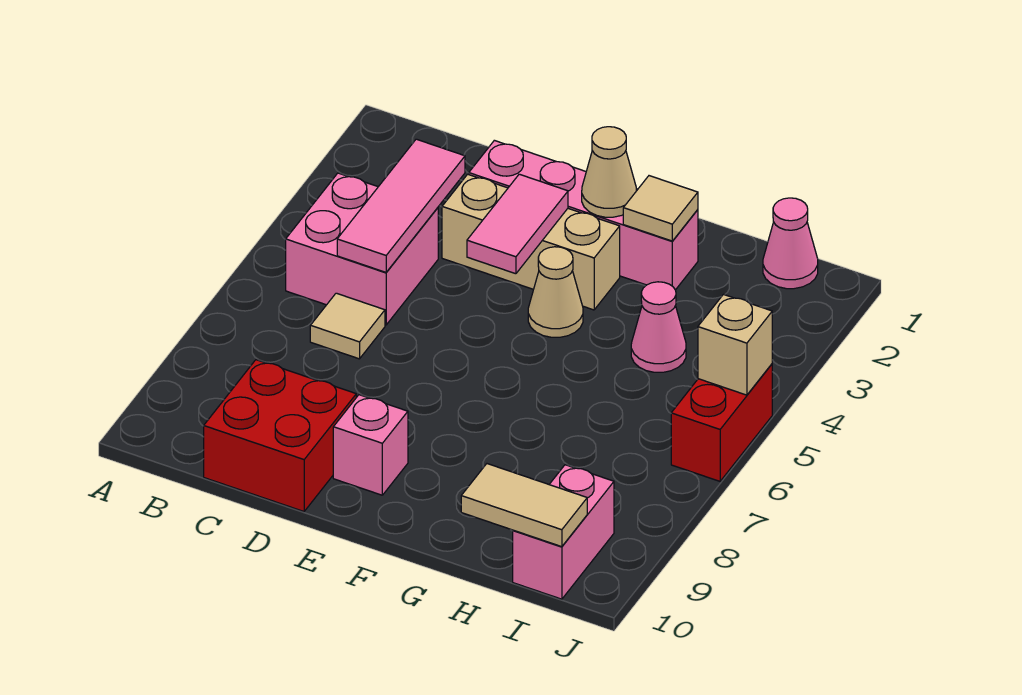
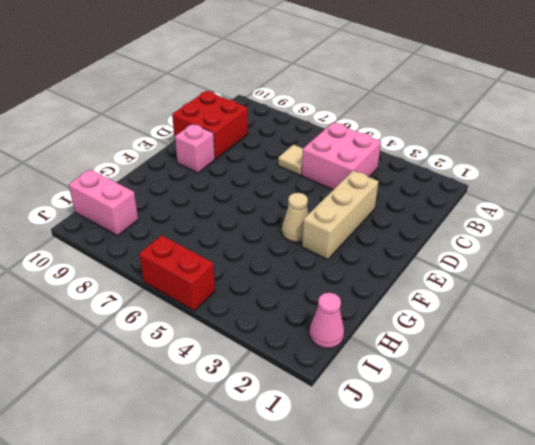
none -> pink brick D2:G2 level 1
none -> pink cone H4 level 1
none -> pink tile C3:C5 level 2

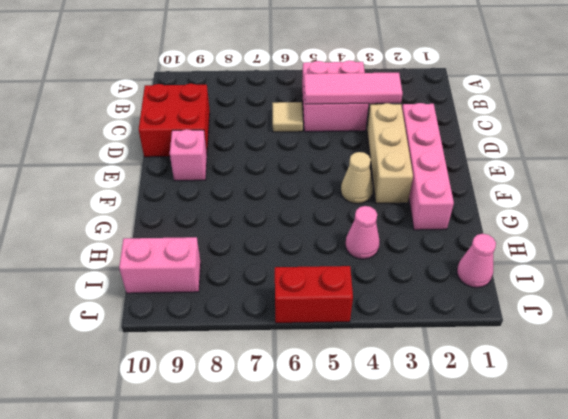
none -> pink tile E3:E4 level 2
none -> tan cone F2 level 2
none -> tan tile G2 level 2

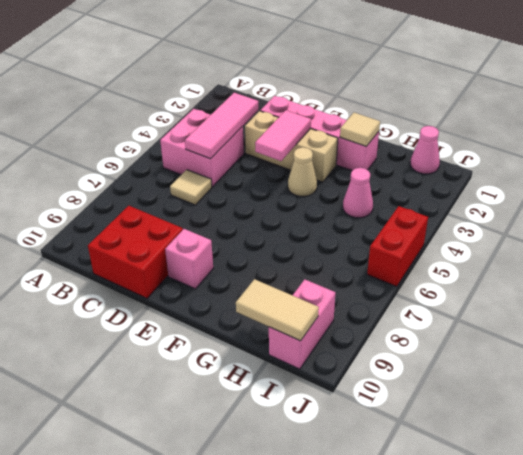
none -> tan cone F2 level 2
none -> tan brick J5 level 2

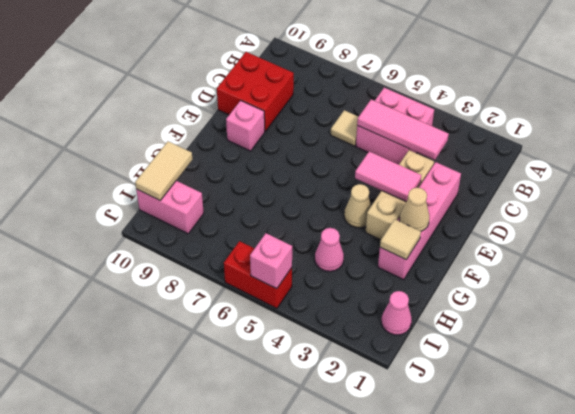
pink brick J5 level 2 -> tan brick J5 level 2

